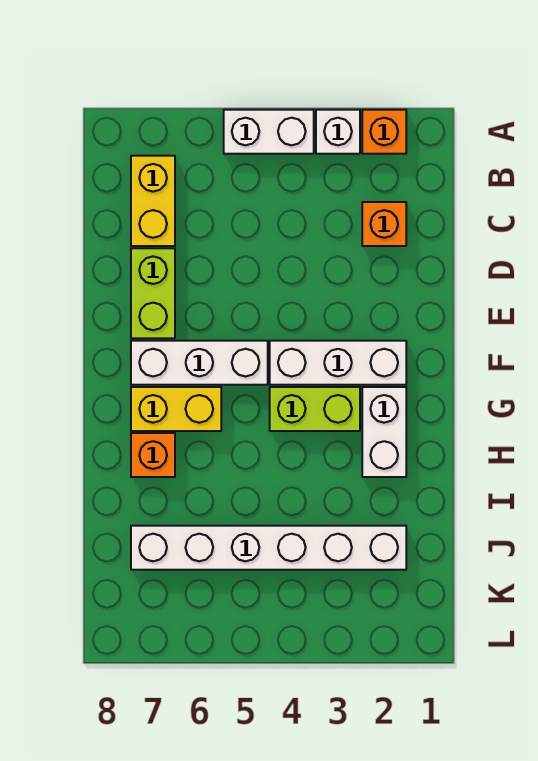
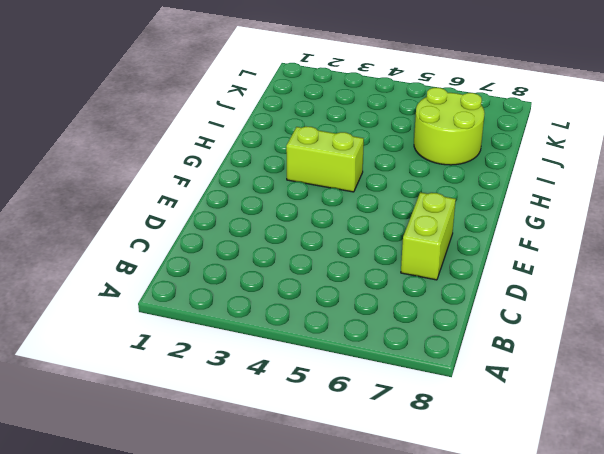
lime round brick I6:J7 level 1 -> white brick J2:J7 level 1
none -> orange brick A2 level 1
none -> white brick A3 level 1
none -> white brick A4:A5 level 1

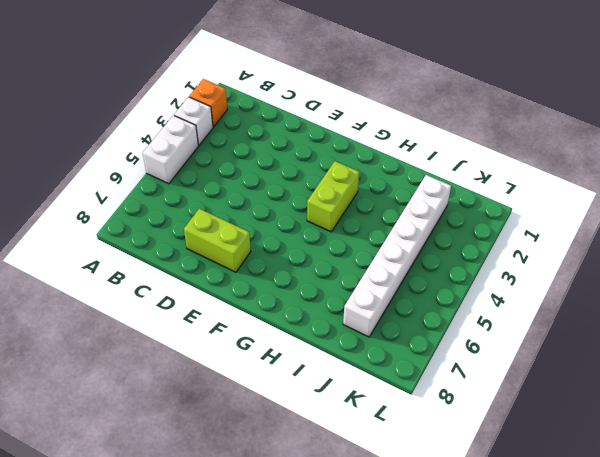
none -> yellow brick B7:C7 level 1
none -> orange brick C2 level 1
none -> white brick F2:F4 level 1

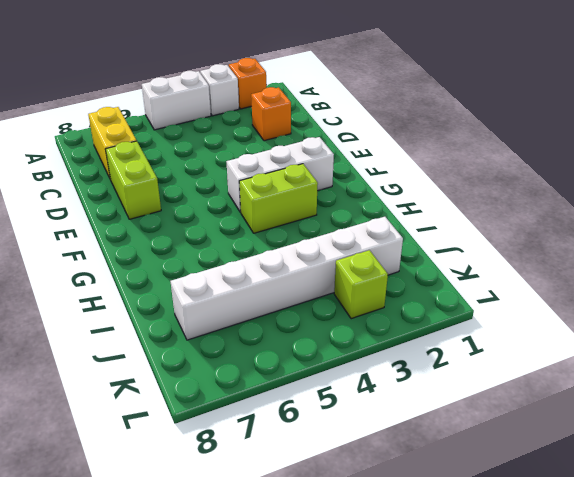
lime brick K3 level 1 -> none
none -> white brick F5:F7 level 1
none -> white brick G2:H2 level 1
none -> yellow brick G6:G7 level 1

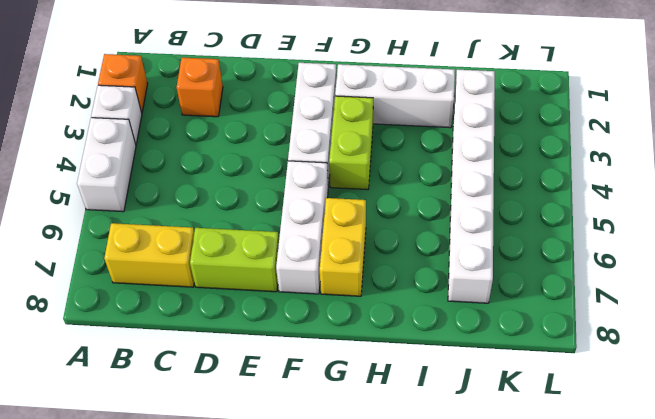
white brick G2:I2 level 1 -> white brick G2:H2 level 1
none -> orange brick H7 level 1

